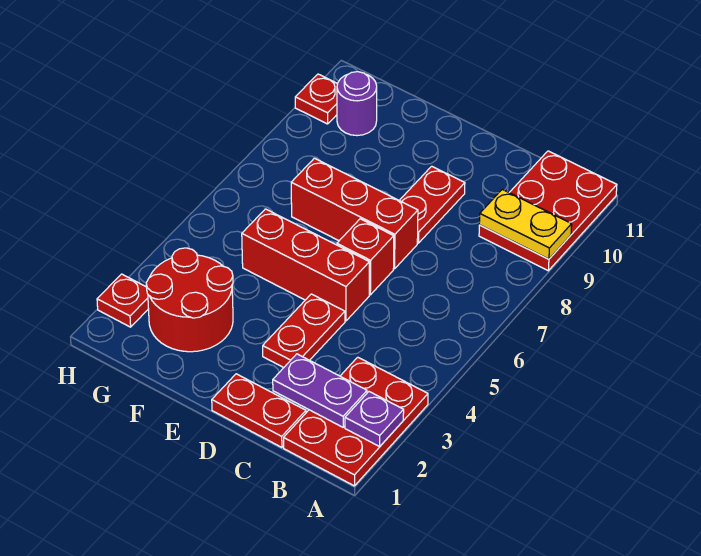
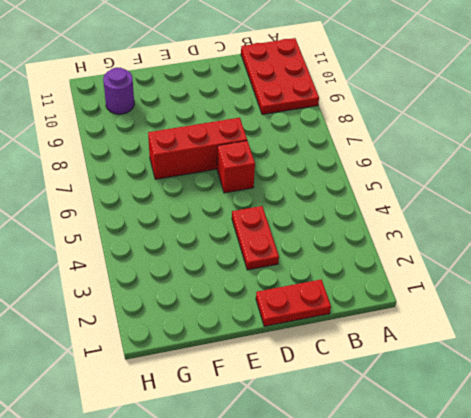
none -> red plate A1:B3 level 1
none -> red brick D5:F5 level 1
none -> red plate D8:D9 level 1

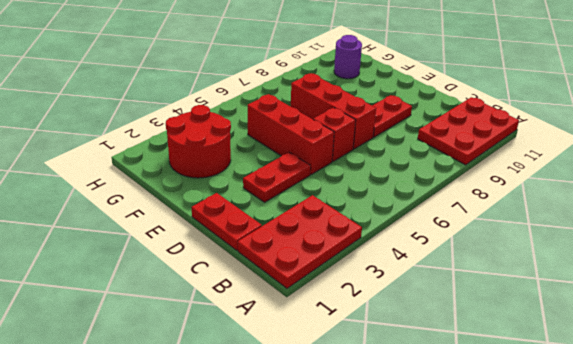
none -> red plate H2 level 1
none -> red plate H10 level 1
none -> purple plate A2 level 2

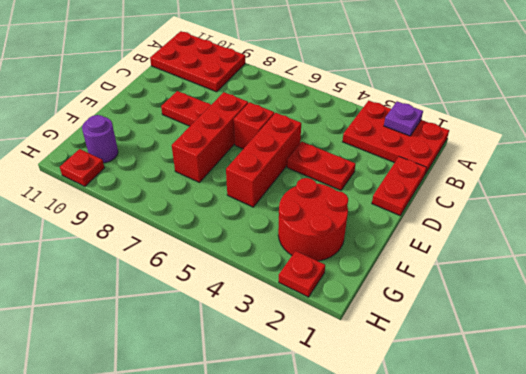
none -> yellow plate A9:B9 level 2
none -> purple plate B2:C2 level 2

